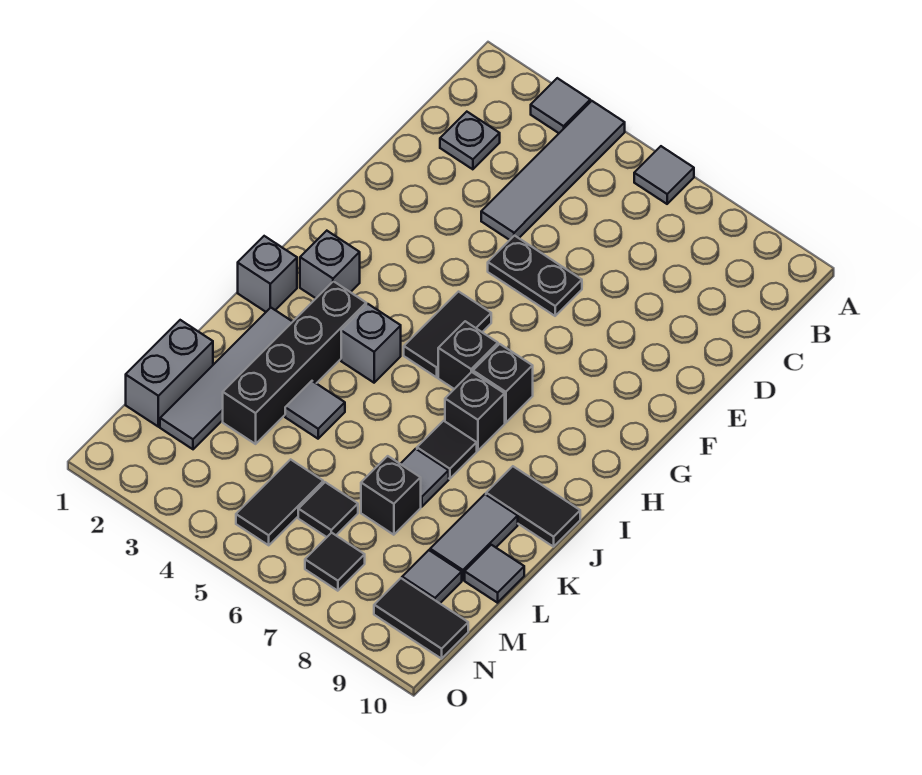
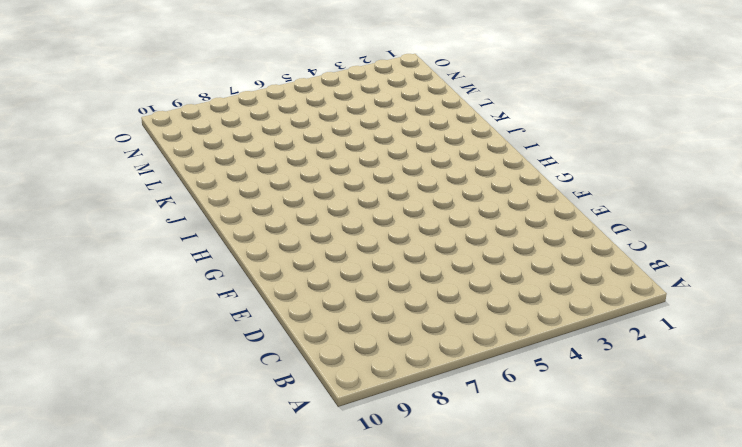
none -> grey tile A3 level 1
none -> grey tile A4:D4 level 1
none -> grey tile A6 level 1

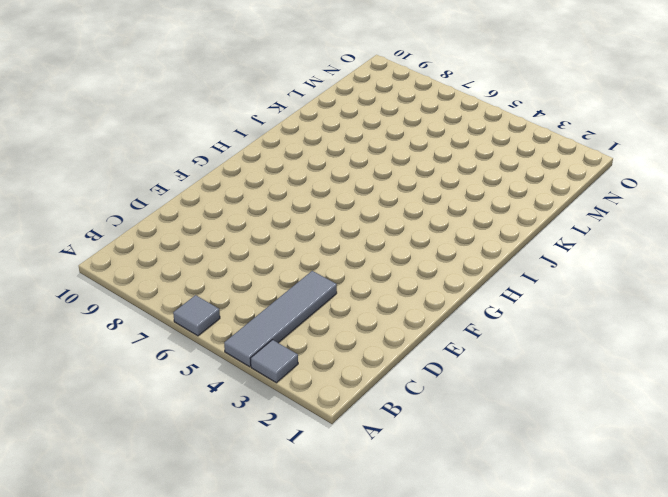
none -> grey plate C2 level 1
none -> black plate E5:E6 level 1
none -> black tile G5:H5 level 1

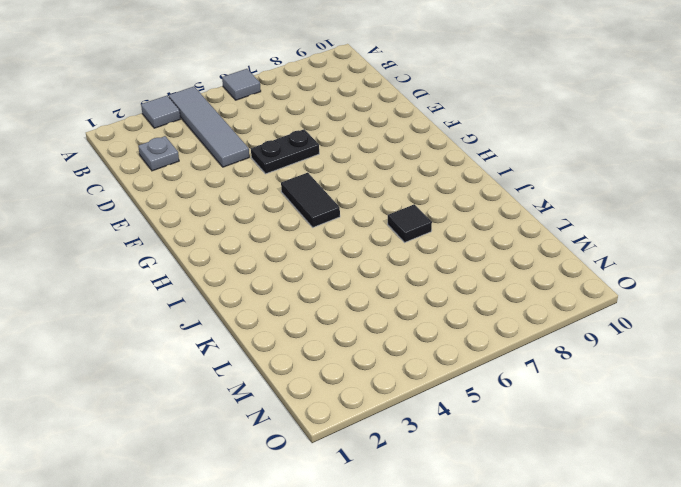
none -> grey brick H2 level 1
none -> black brick H6 level 1
none -> black brick H7 level 1

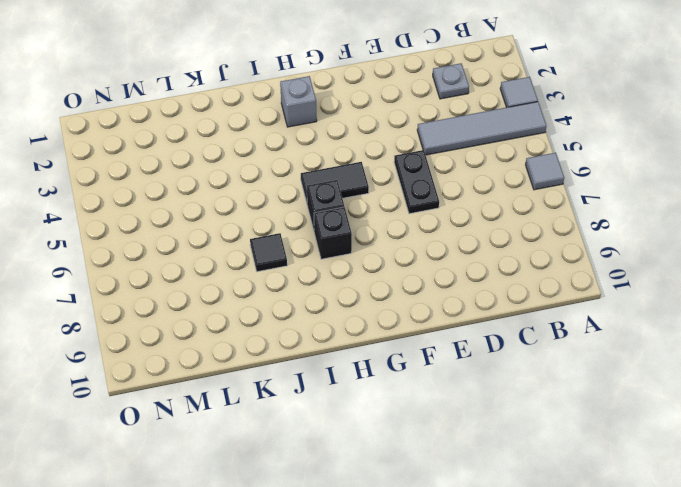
none -> grey brick I1 level 1
none -> black brick I3:L3 level 1
none -> grey brick I4 level 1

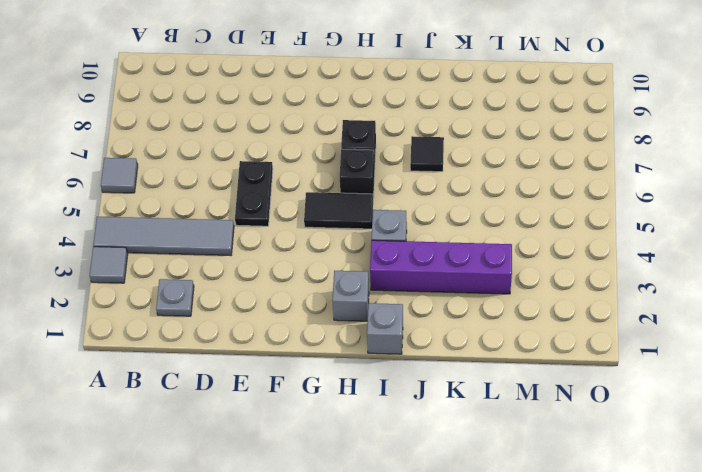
purple brick I3:L3 level 1 -> black brick I3:L3 level 1
none -> black brick I7 level 1
none -> grey tile J2:M2 level 1
none -> black tile J9:J10 level 1

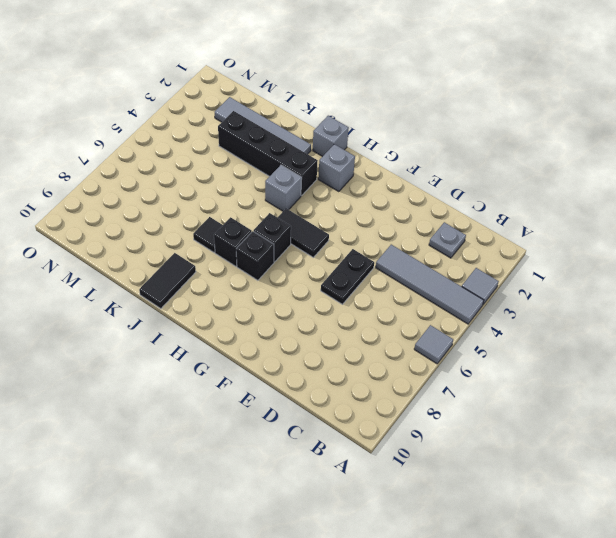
none -> grey tile K4 level 1
none -> grey tile K7 level 1
none -> grey tile K9:L9 level 1

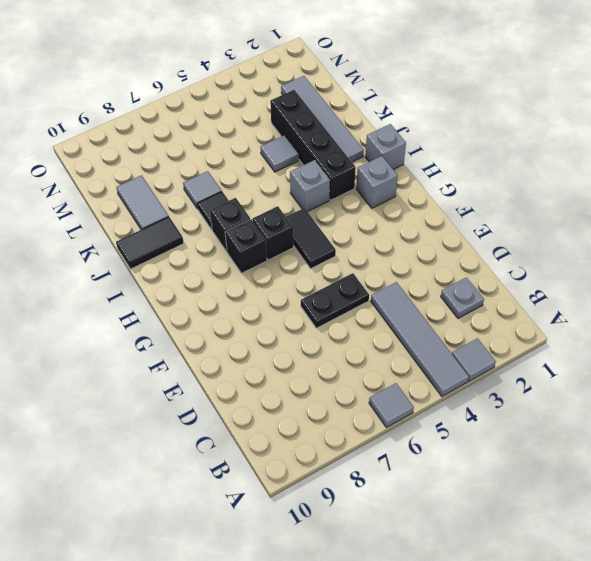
none -> grey brick L1:M1 level 1
none -> black brick L7 level 1
none -> grey tile L10 level 1

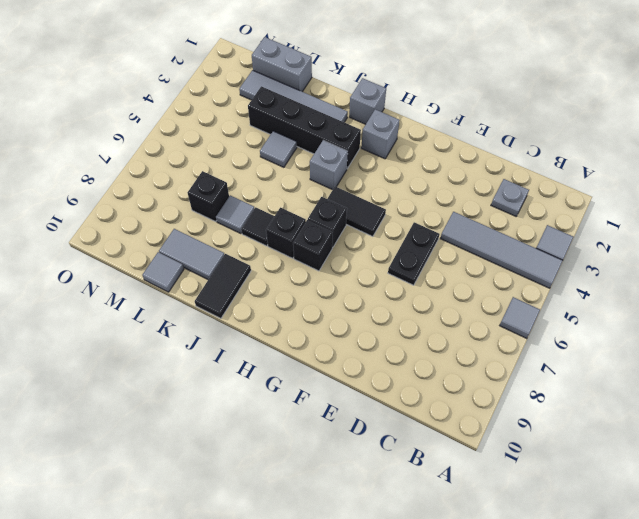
none -> black tile M5:N5 level 1
none -> black tile M6 level 1
none -> grey tile M9 level 1

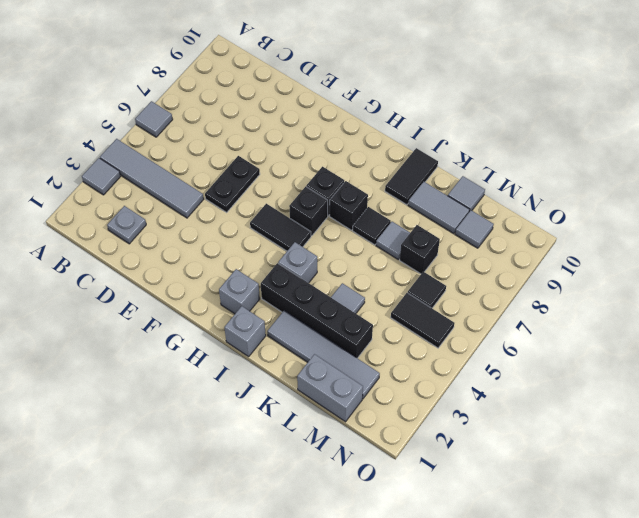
none -> black tile N7 level 1
none -> black tile N9:N10 level 1

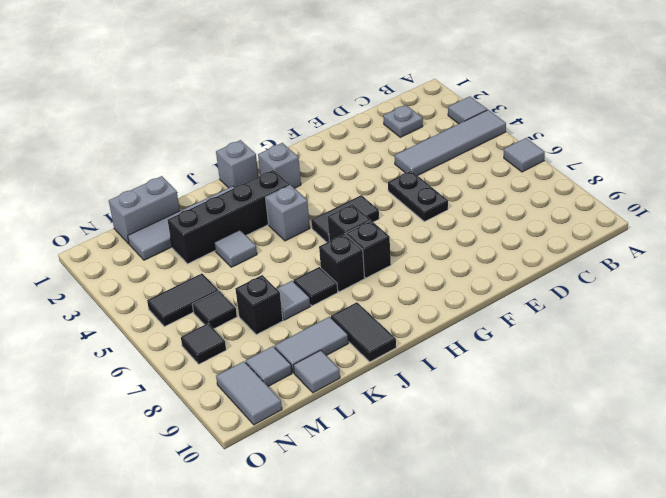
grey tile N9:N10 level 1 -> black tile N9:N10 level 1

